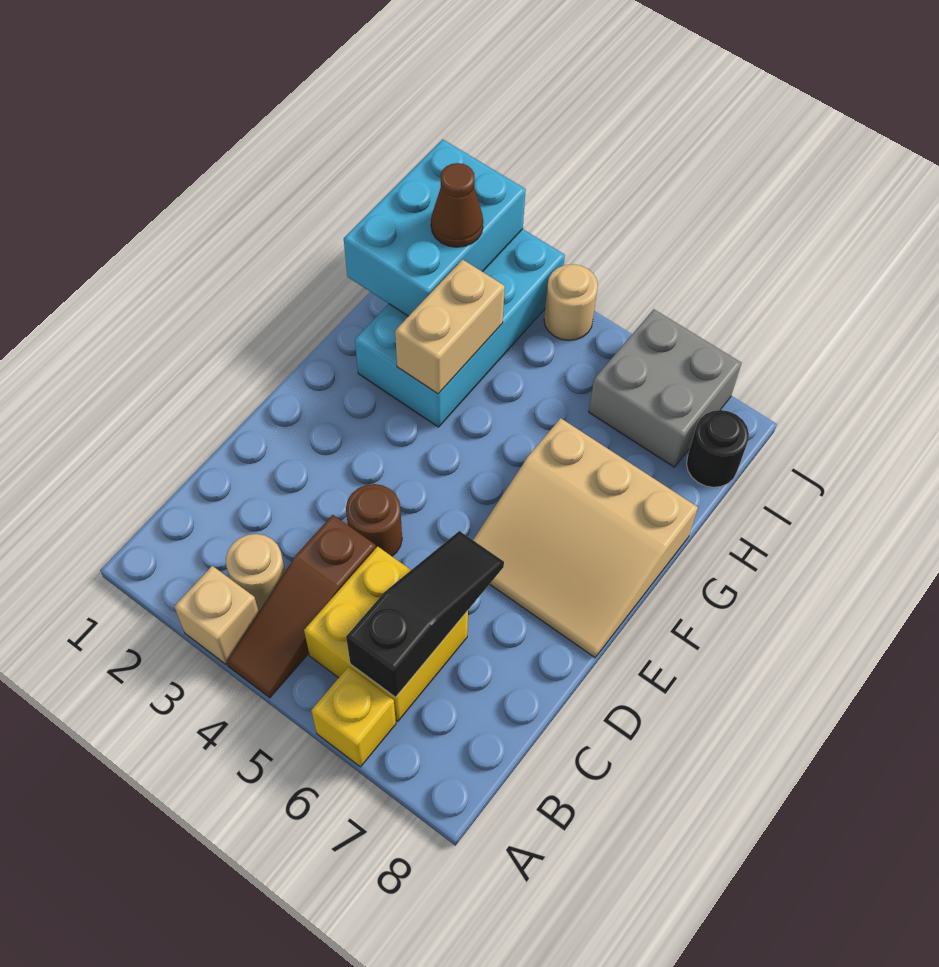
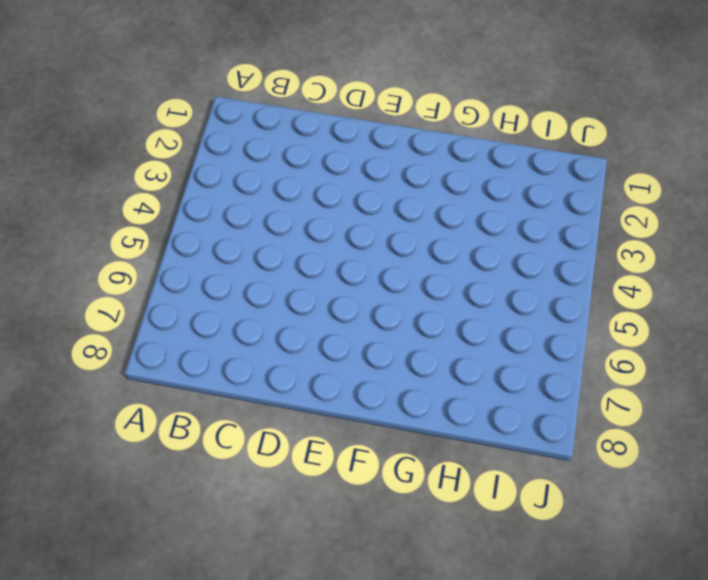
none -> tan brick A3 level 1
none -> brown slope A4:C4 level 1 top C
none -> yellow brick A6 level 1

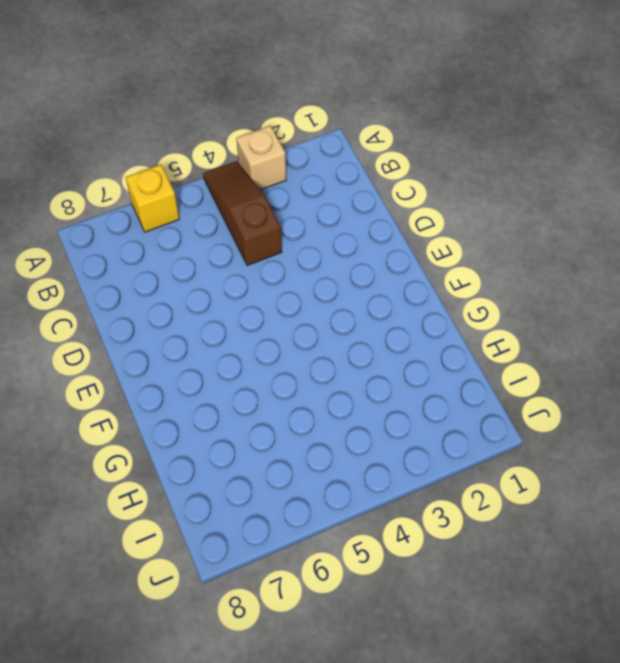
none -> tan round brick B3 level 1
none -> yellow brick B5:C6 level 1
none -> brown round brick D4 level 1

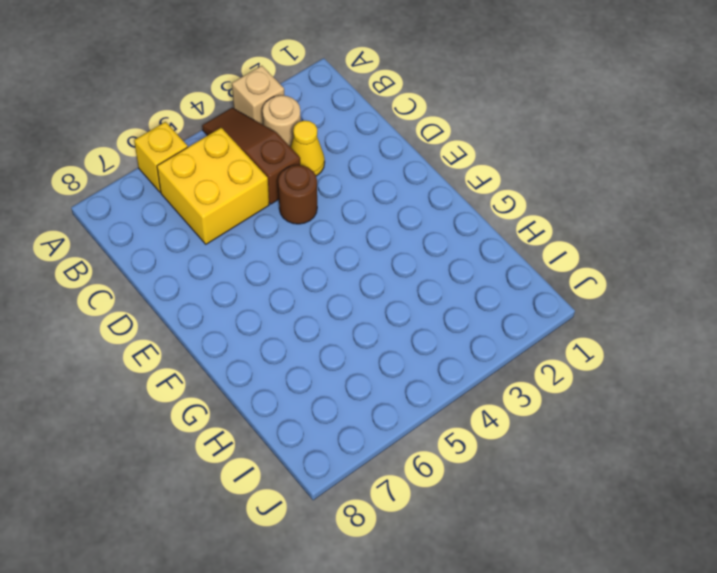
yellow cone C3 level 1 -> none
none -> tan slope E6:G8 level 1 top G
none -> cyan brick G2:J3 level 1
none -> grey brick I6:J7 level 1

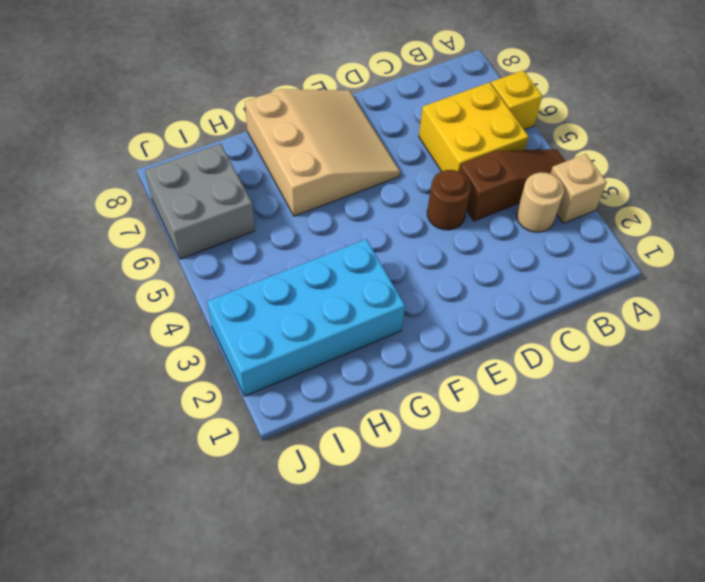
none -> black round brick I8 level 1
none -> tan round brick J4 level 1
none -> black slope B6:D6 level 2 top B

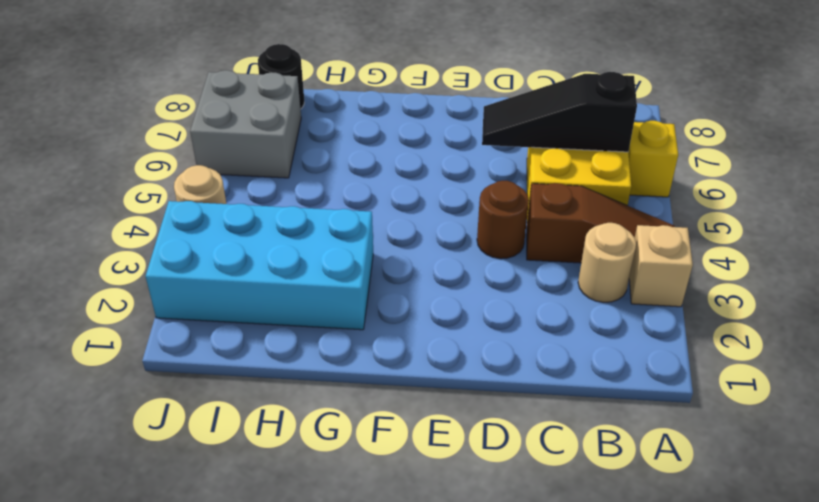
none -> tan slope E6:G8 level 1 top G
none -> tan brick G3:H3 level 2
none -> cyan brick H1:J2 level 2

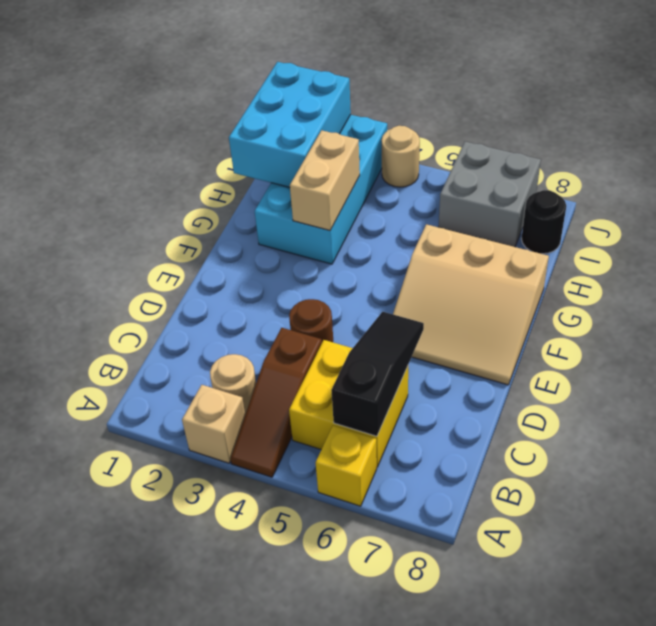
none -> brown cone I2 level 3

